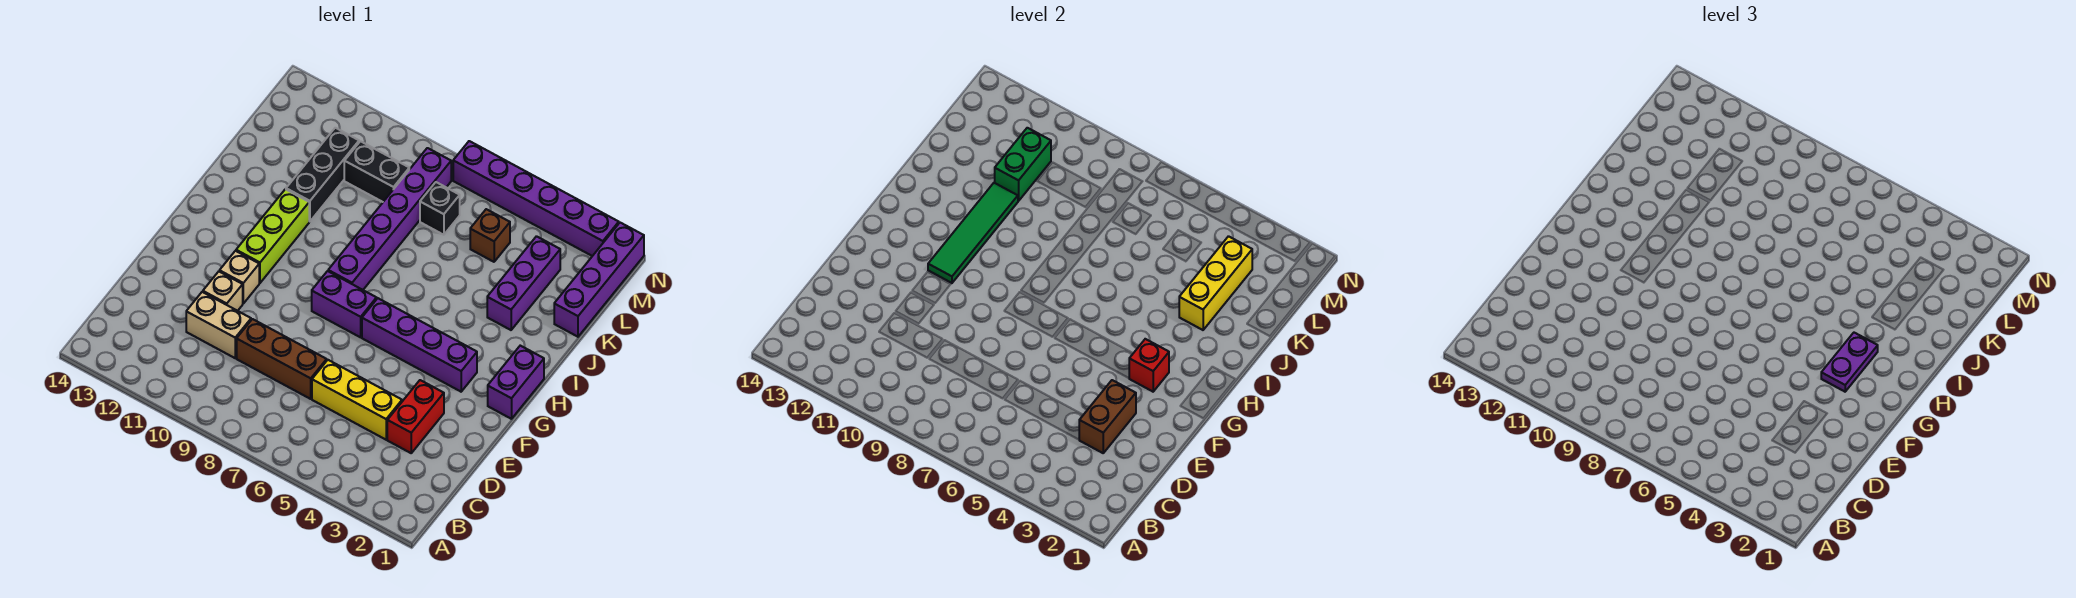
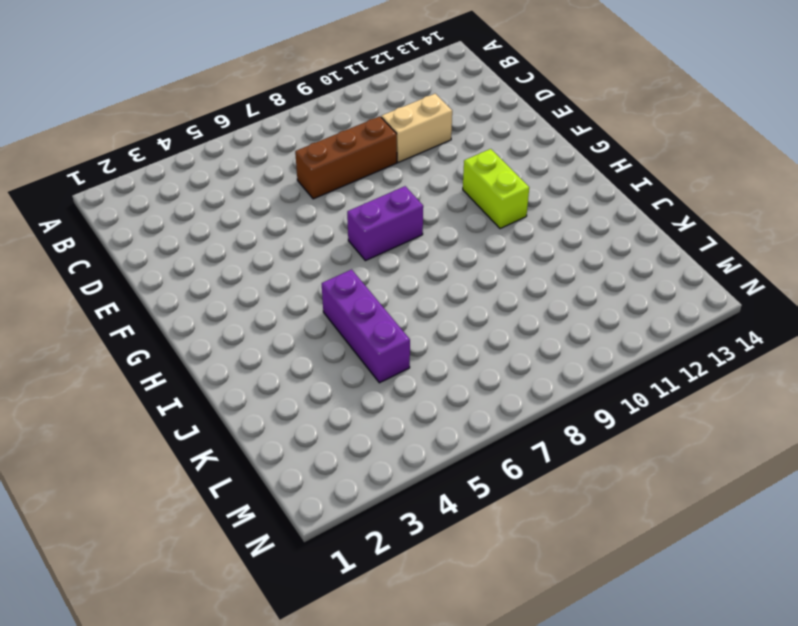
lime brick G11:H11 level 1 -> lime brick G11:I11 level 1
purple brick I5:K5 level 1 -> purple brick J3:L3 level 1
none -> red brick D3:E3 level 1
none -> yellow brick D4:D6 level 1
none -> tan brick E11 level 1

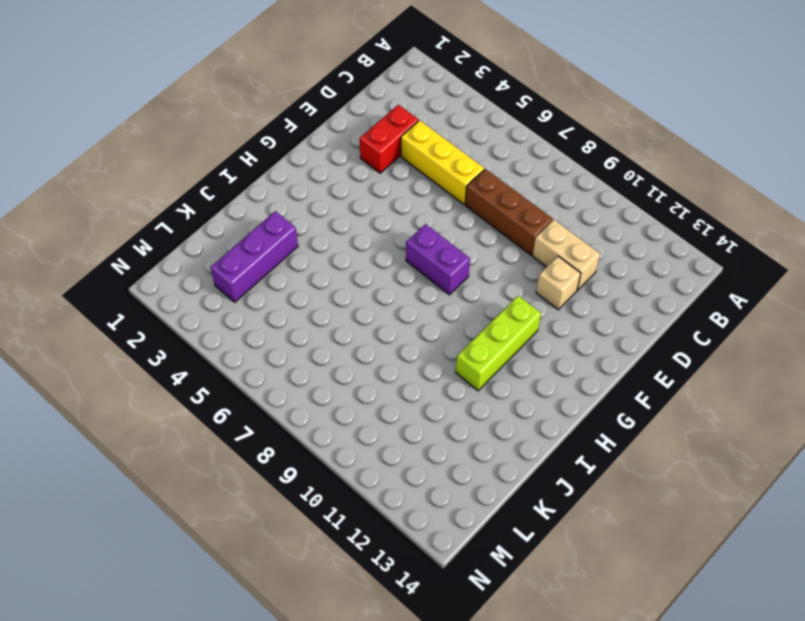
none -> tan brick F11 level 1
none -> purple brick G1:H1 level 1
none -> purple brick G3:G6 level 1

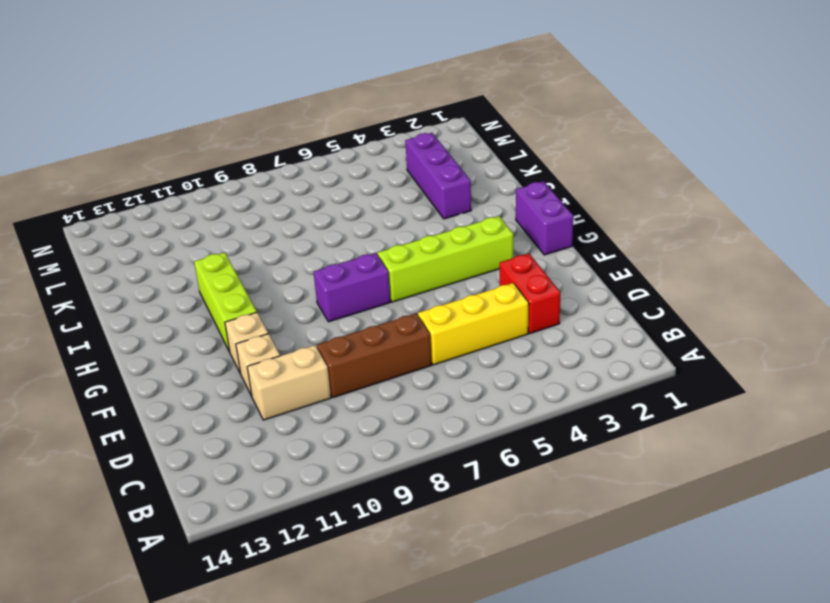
lime brick G3:G6 level 1 -> purple brick G3:G6 level 1
none -> purple brick H8:M8 level 1
none -> black brick J11:L11 level 1
none -> purple brick K1:N1 level 1

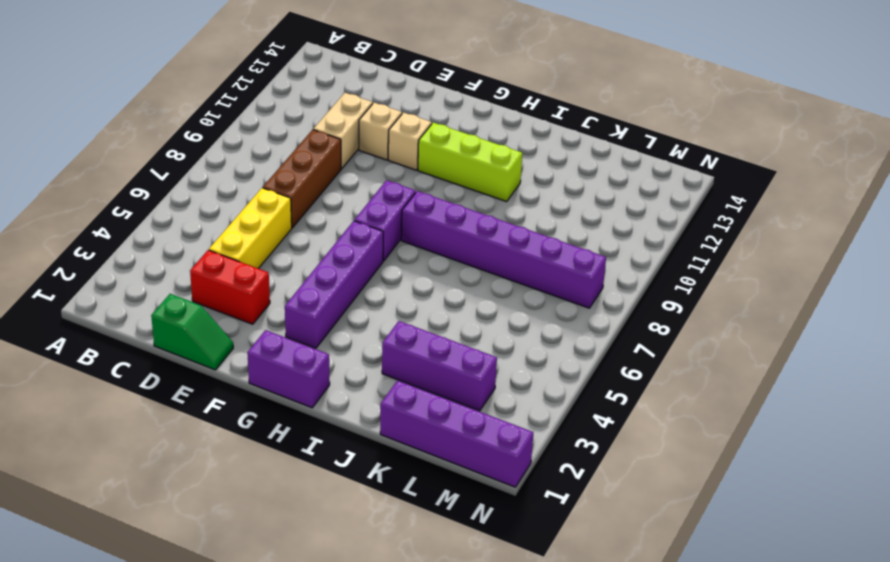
green slope D1:E1 level 1 top D -> none
none -> black brick J11:L11 level 1
none -> brown brick L5 level 1
none -> black brick L7 level 1

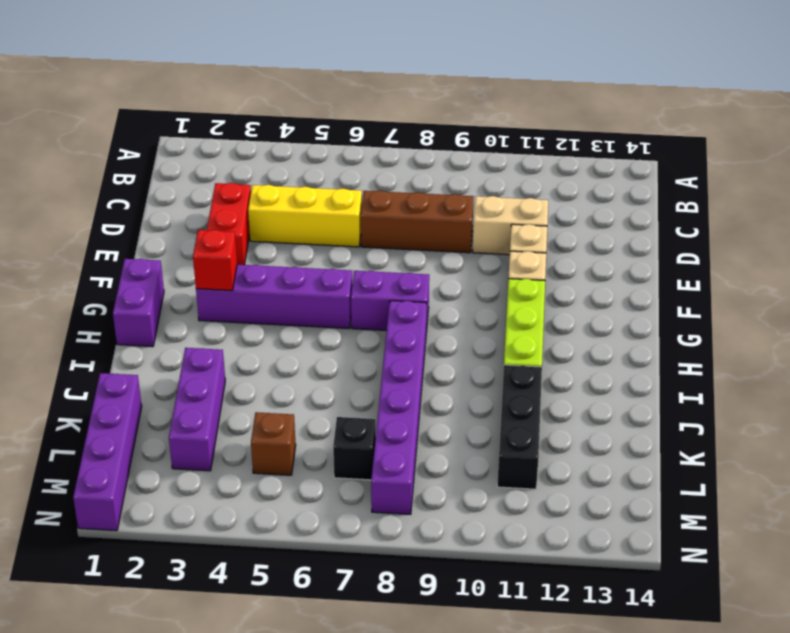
none -> black brick L9:L10 level 1
none -> purple brick N2:N7 level 1
none -> brown brick D3:E3 level 2

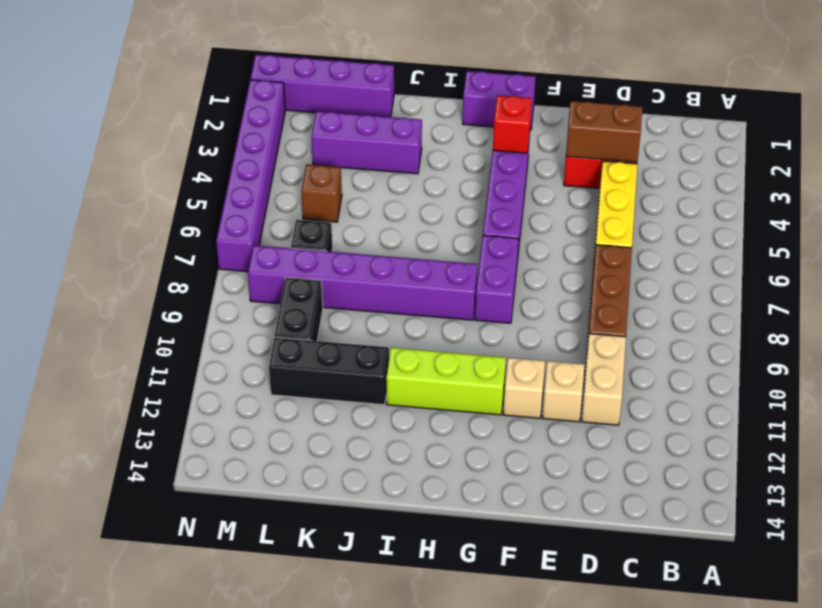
none -> green tile G11:J11 level 2
none -> yellow brick J3:L3 level 2
none -> green brick K11:L11 level 2

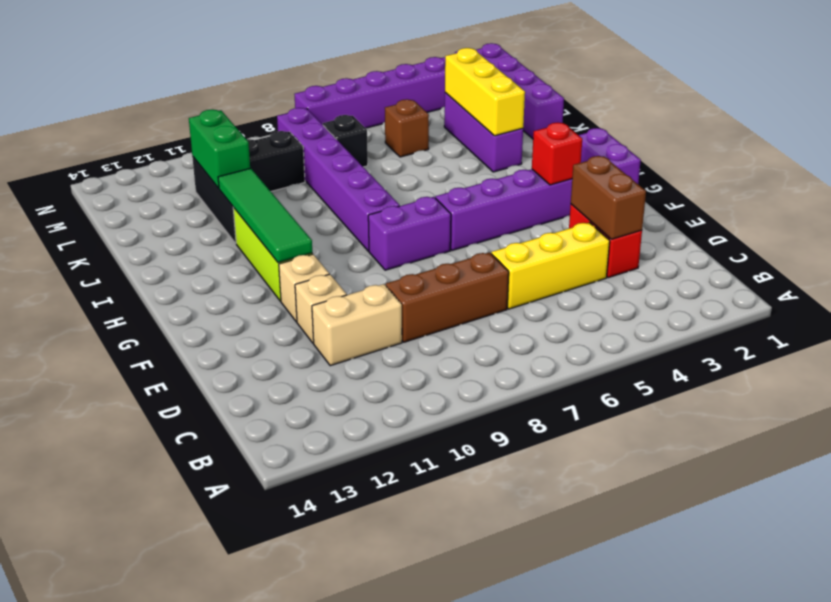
none -> purple plate G3:H3 level 3

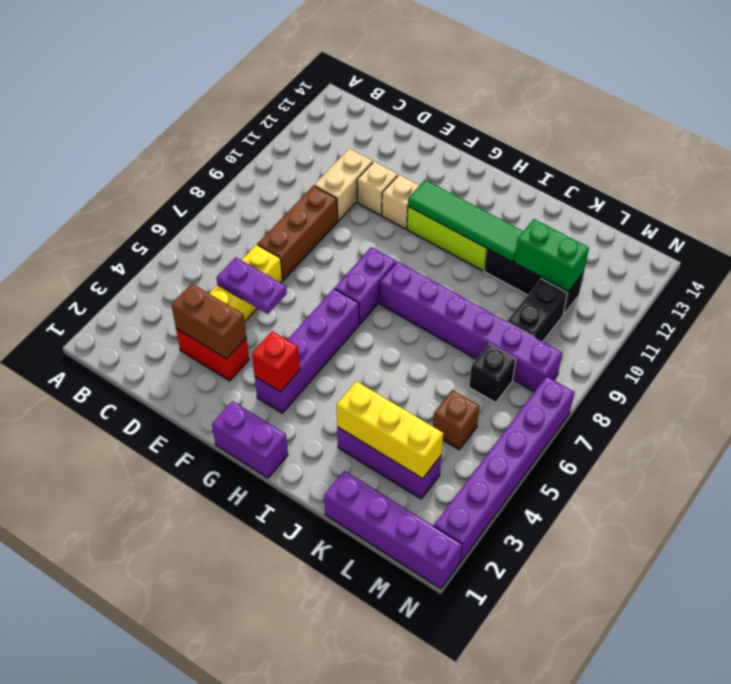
purple plate D5:E5 level 2 -> purple plate G3:H3 level 3

